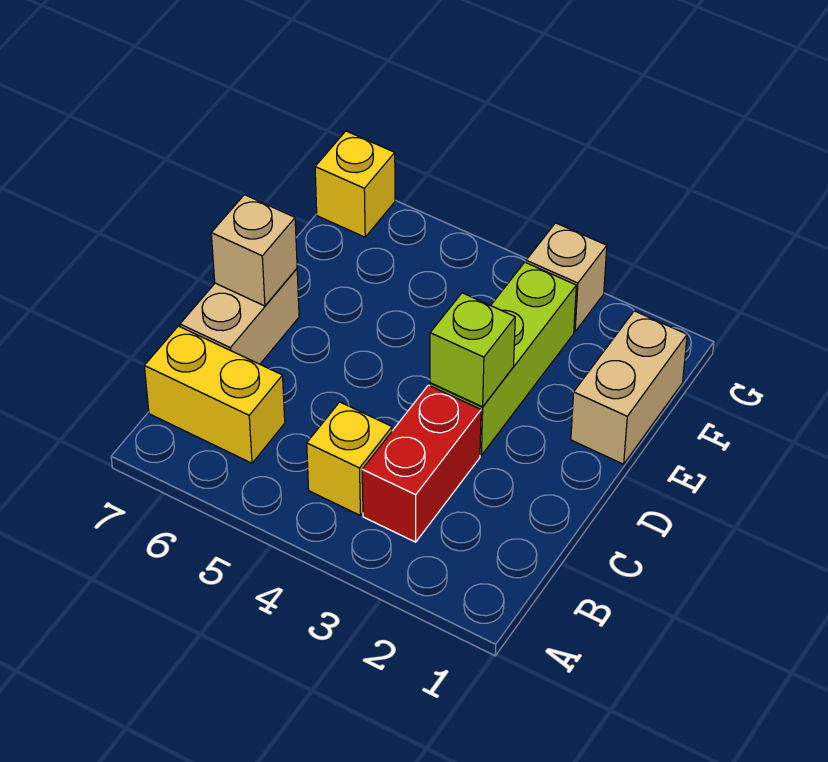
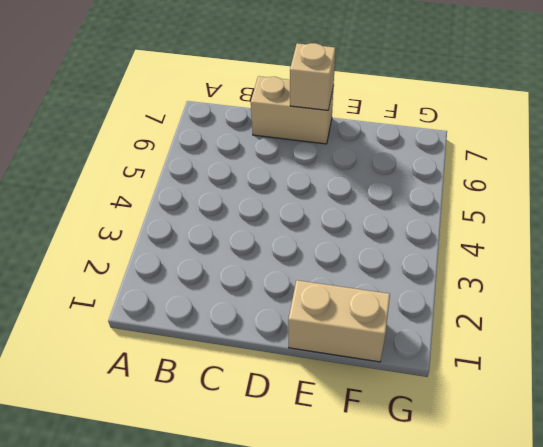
none -> red brick B3:C3 level 1
none -> yellow brick B4 level 1

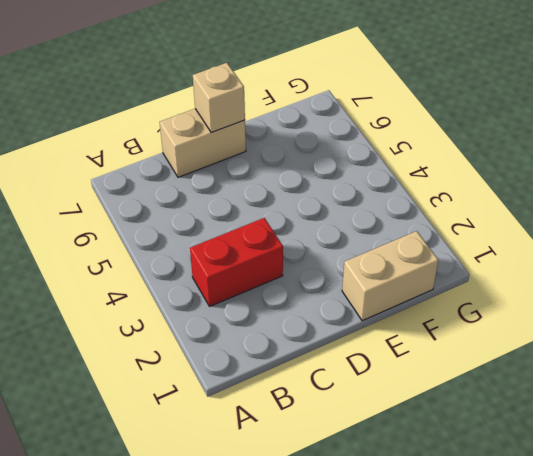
none -> yellow brick B4 level 1
none -> yellow brick B6:B7 level 1

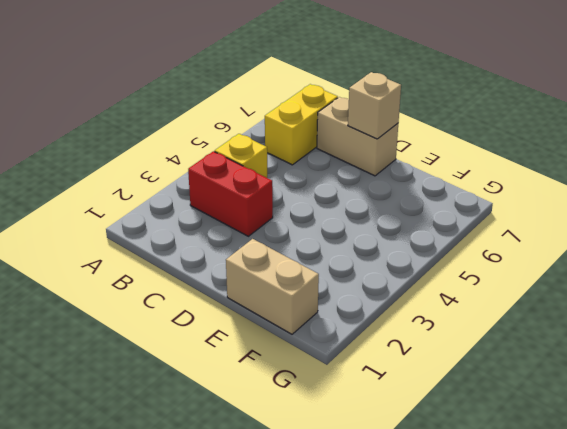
none -> lime brick D3:F3 level 1
none -> tan brick G3 level 1

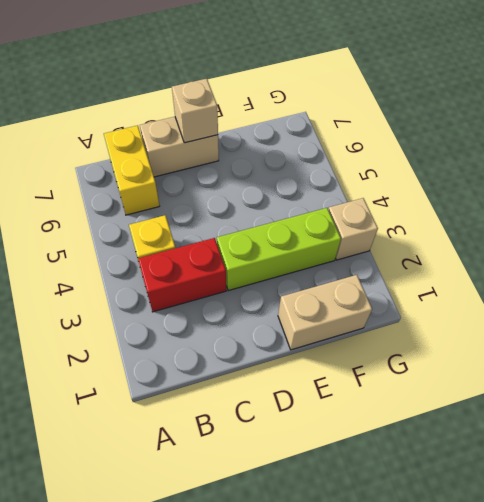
none -> yellow brick G7 level 1
none -> lime brick D3 level 2

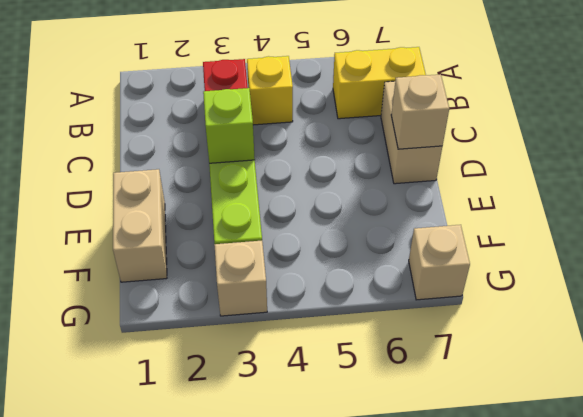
tan brick G7 level 1 -> yellow brick G7 level 1

